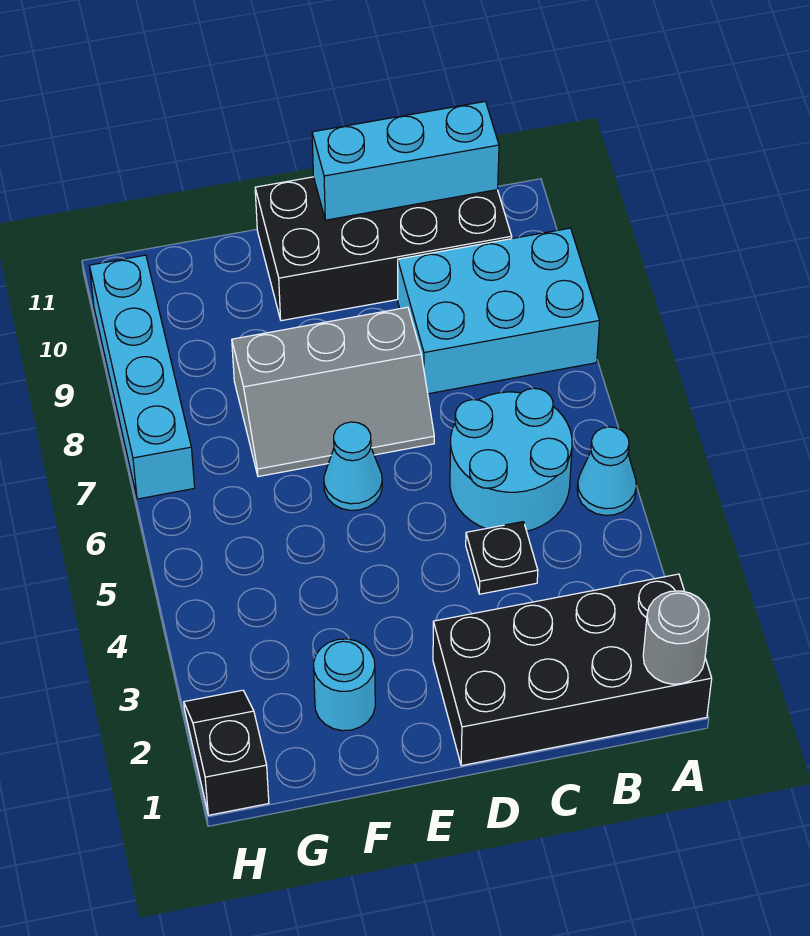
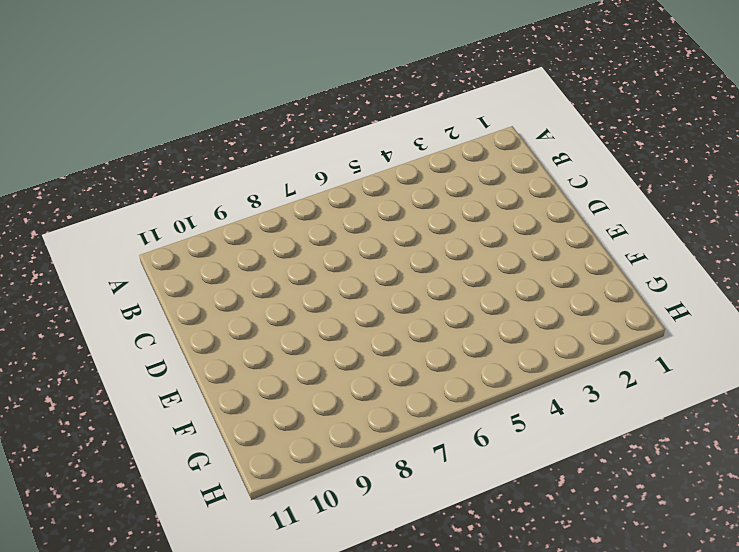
none -> black brick A1:D2 level 1
none -> cyan cone A5 level 1
none -> cyan brick A8:C9 level 1

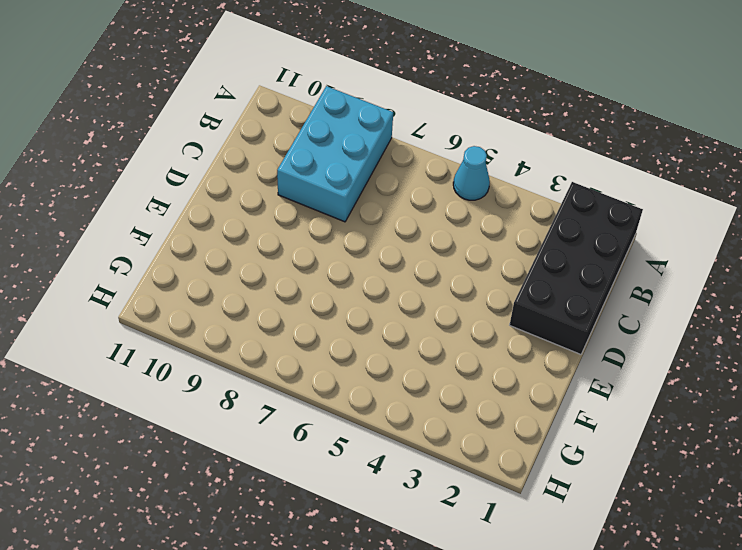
none -> cyan round brick B5:C6 level 1
none -> black brick B10:E11 level 1
none -> black plate C4 level 1

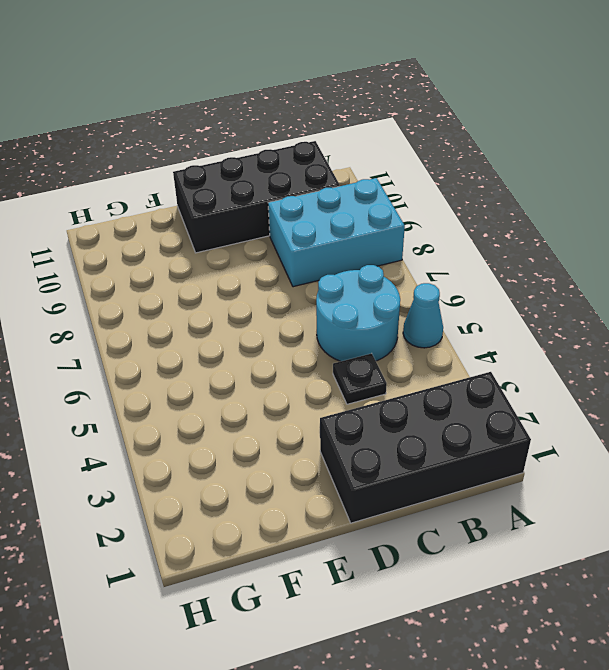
none -> grey slope D7:F8 level 1 top 8
none -> cyan cone E6 level 1
none -> cyan round brick F2 level 1

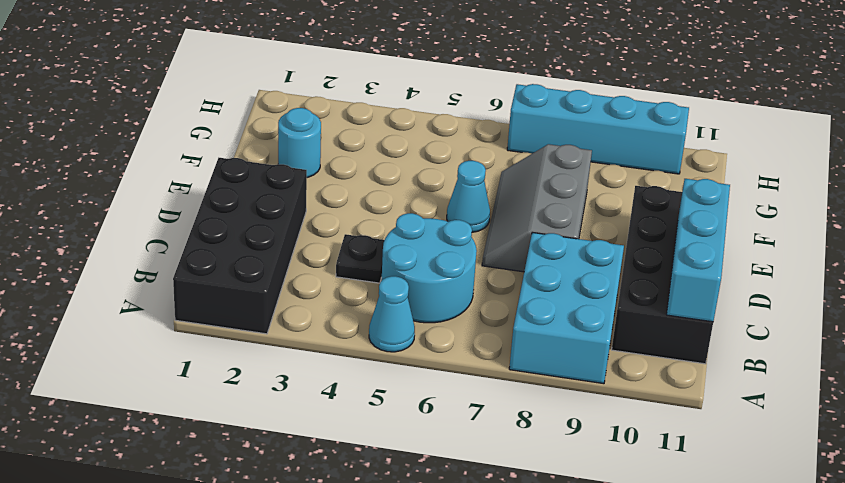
none -> black slope H1:H2 level 1 top 1
none -> grey round brick A1 level 2

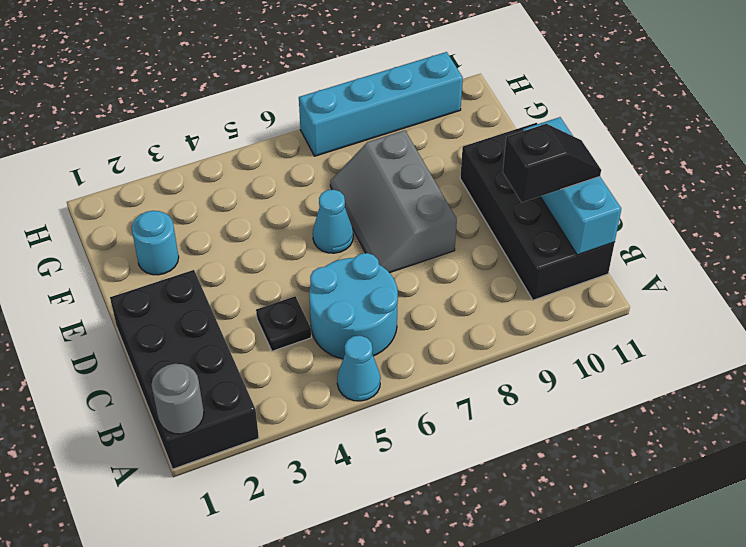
black slope C10:C11 level 3 top 10 -> black slope H1:H2 level 1 top 1
none -> cyan brick A8:C9 level 1

